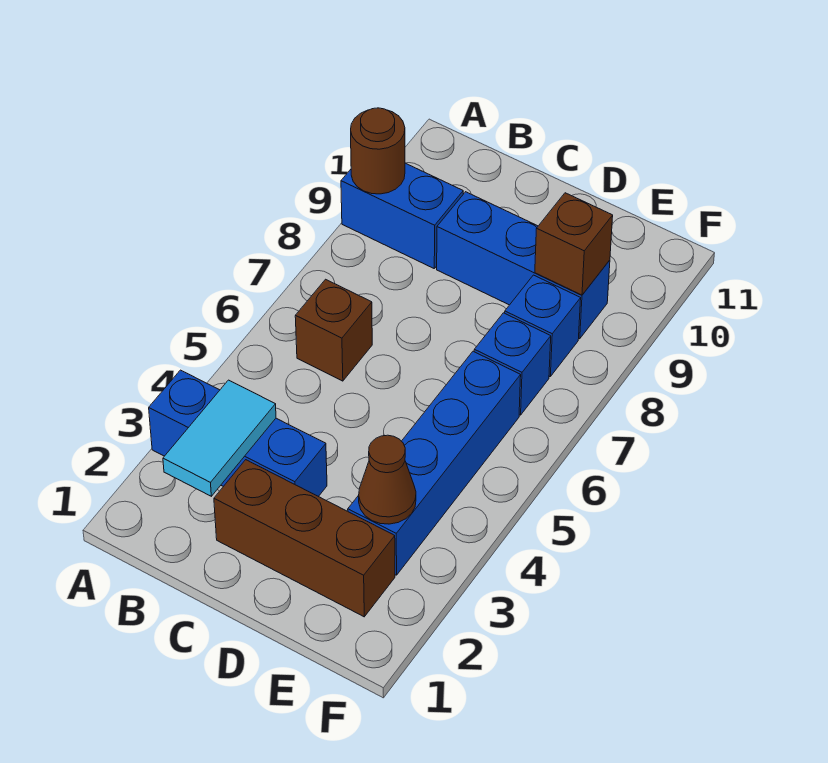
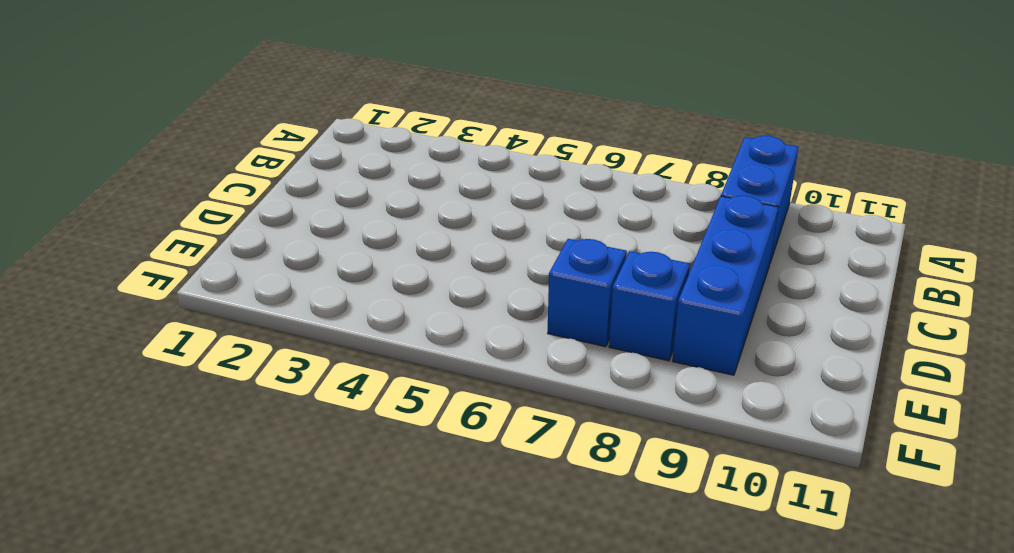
none -> blue brick A3:C3 level 1
none -> brown brick B6 level 1
none -> brown brick C2:E2 level 1

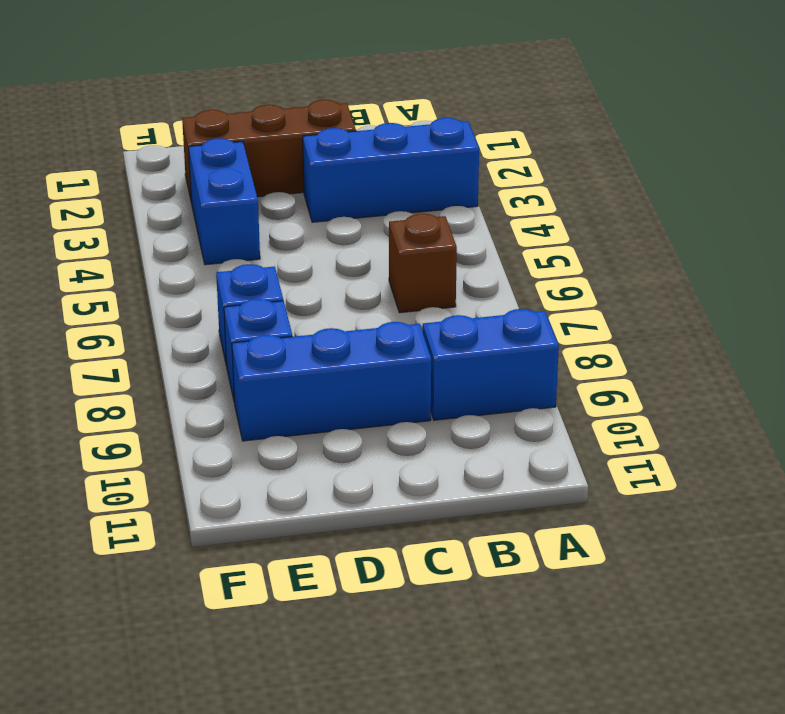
blue brick E3:E4 level 1 -> blue brick E3:E6 level 1
none -> brown round brick A9 level 2
none -> cyan tile B2:B3 level 2
none -> brown cone E3 level 2

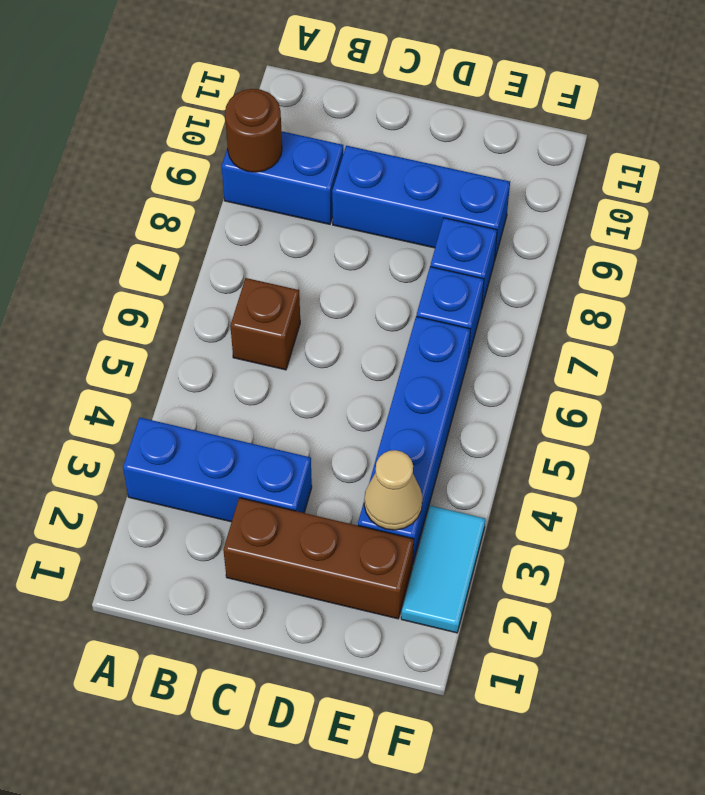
tan cone E3 level 2 -> brown cone E3 level 2
cyan tile F2:F3 level 1 -> cyan tile B2:B3 level 2
none -> brown brick E9 level 2

